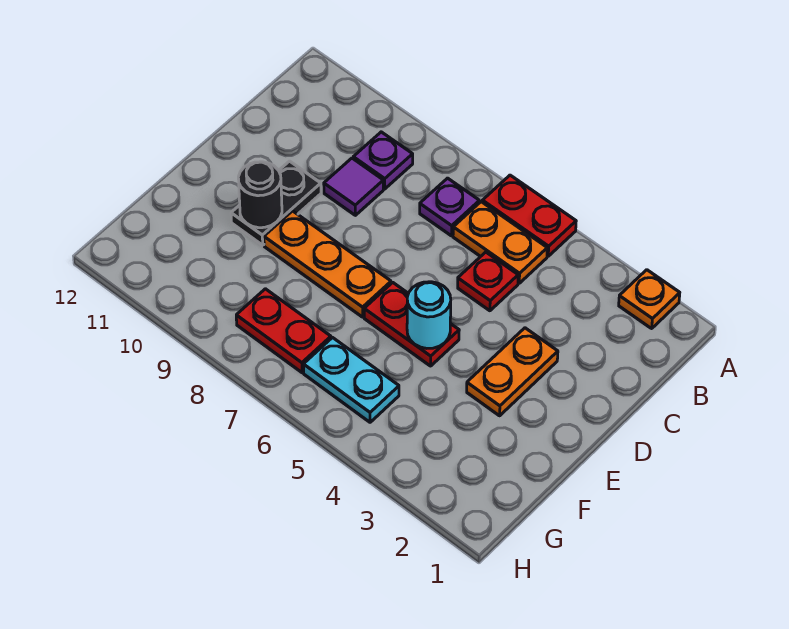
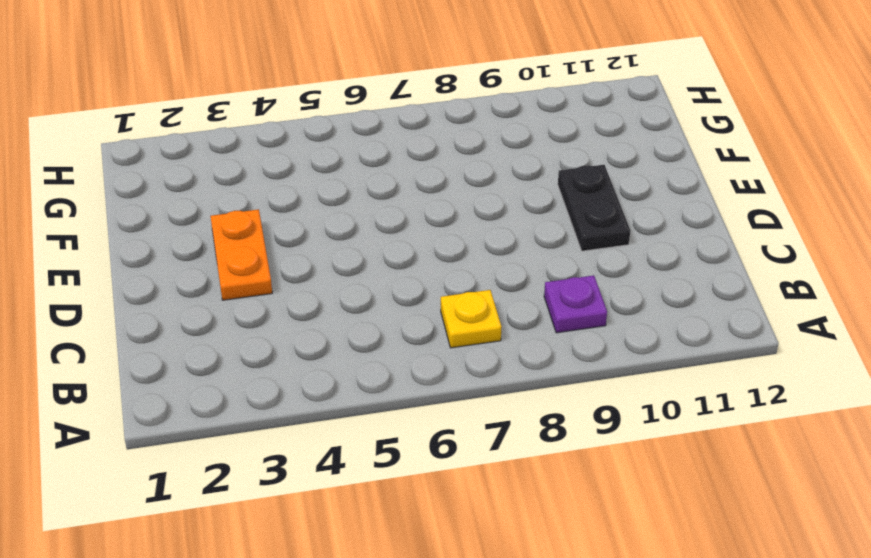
yellow plate B7 level 1 -> purple plate B7 level 1
none -> orange plate A2 level 1
none -> red plate A5:A6 level 1
none -> orange plate B5:B6 level 1

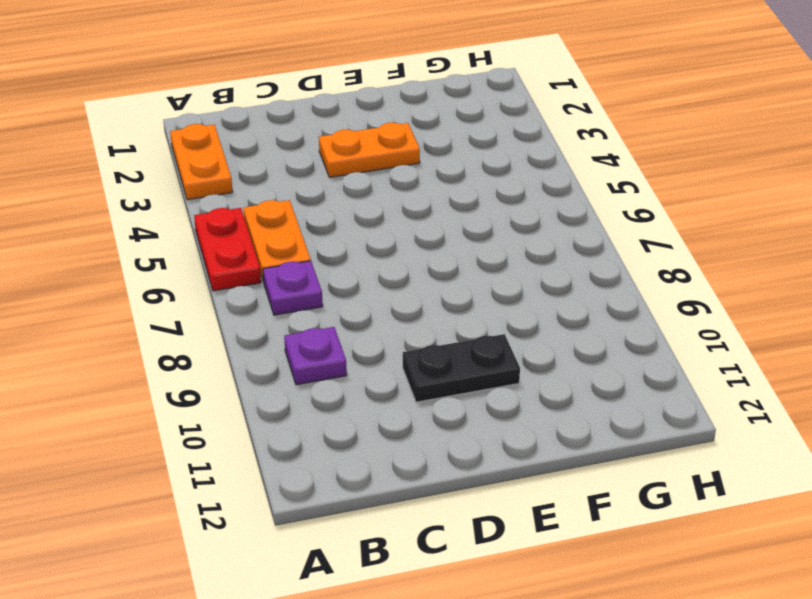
orange plate A2:A3 level 1 -> orange plate A2 level 1
none -> red plate C5 level 1
none -> purple tile C9 level 1
none -> red plate E5:E6 level 1

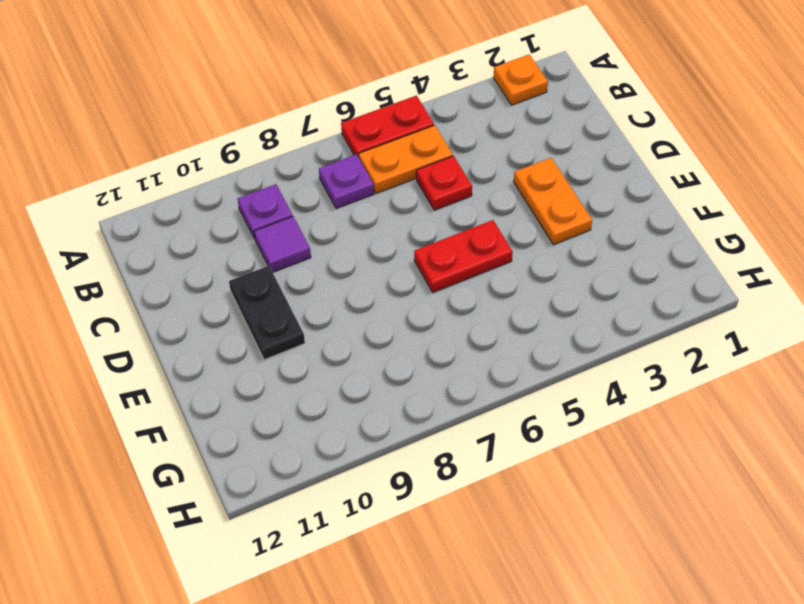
none -> orange plate E7:E9 level 1
none -> cyan plate G5:G6 level 1
none -> red plate G7:G8 level 1

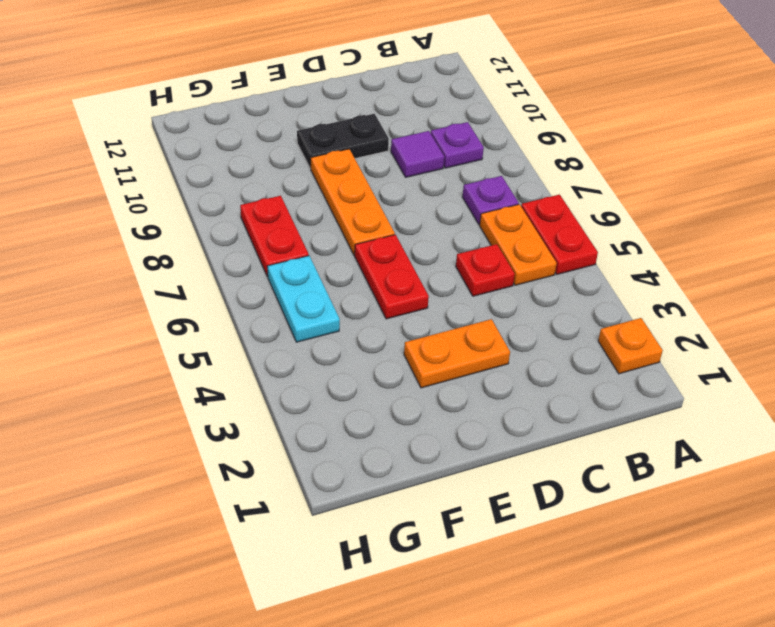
none -> cyan round brick E5 level 2
none -> black round brick E10 level 2

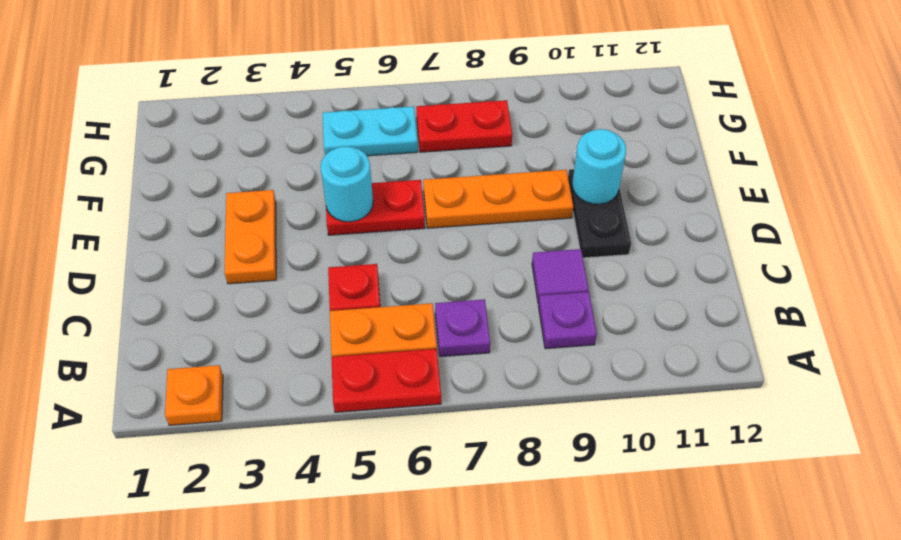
cyan round brick E10 level 2 -> black round brick E10 level 2

